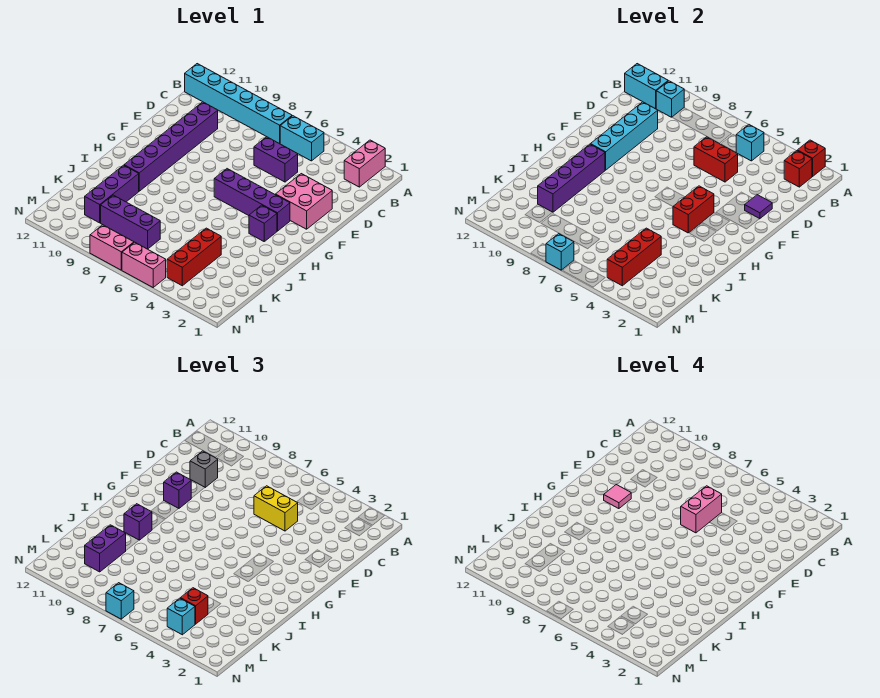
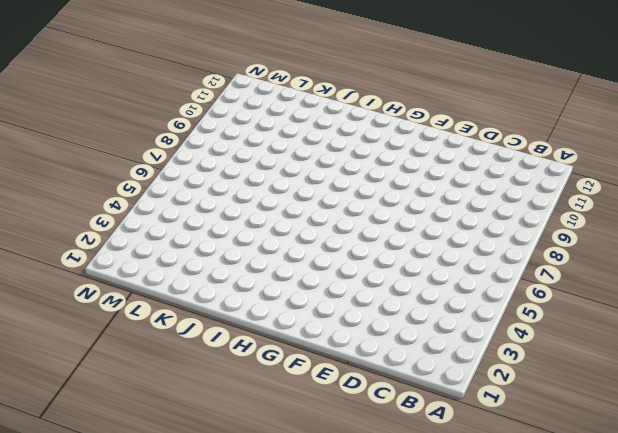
none -> pink brick A2:B2 level 1
none -> cyan brick B5:B6 level 1
none -> cyan brick B7:B12 level 1
none -> purple brick D5:D6 level 1

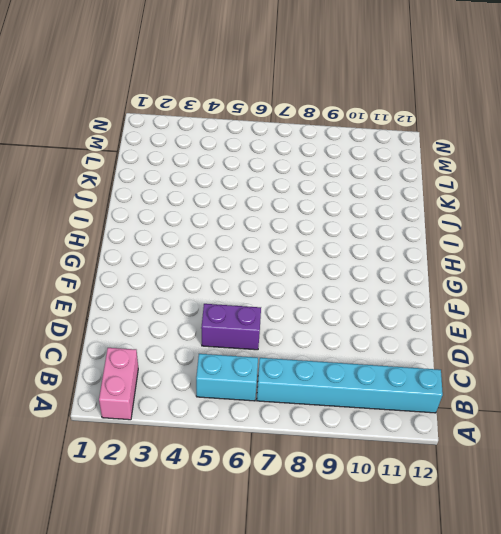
none -> purple brick D10:I10 level 1
none -> pink brick E2:F3 level 1
none -> purple brick G3:G6 level 1
none -> purple brick H3 level 1

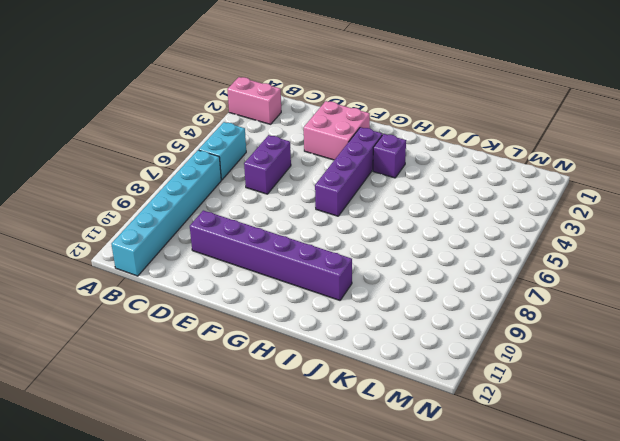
none -> purple brick J10:L10 level 1
none -> red brick K4:M4 level 1
none -> purple brick L7:L9 level 1
none -> pink brick N5:N6 level 1

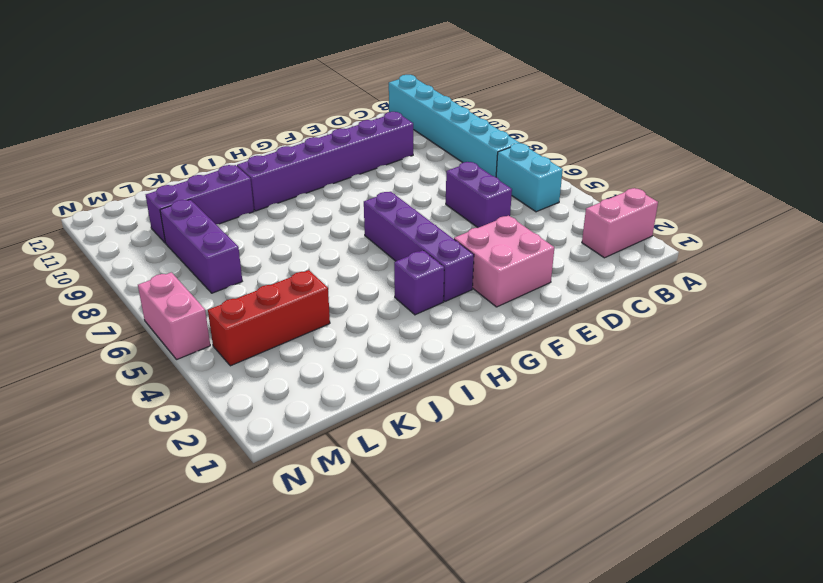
none -> pink brick N7:N8 level 1
none -> red brick A2 level 2
none -> red brick B2 level 2
none -> cyan brick B5 level 2

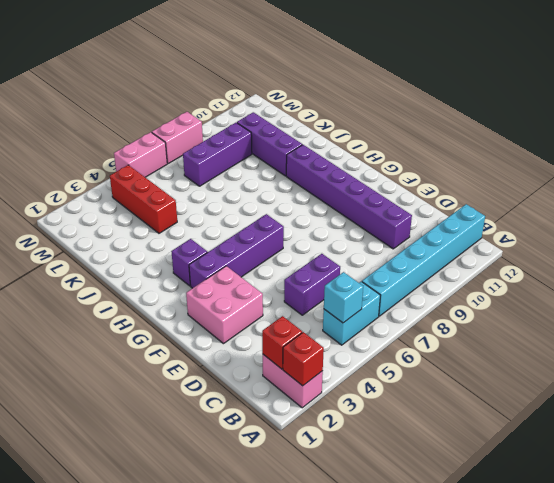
none -> cyan brick B10 level 2
none -> cyan brick B11:B12 level 2
none -> red brick D5:D6 level 2
none -> cyan brick D10:G10 level 2

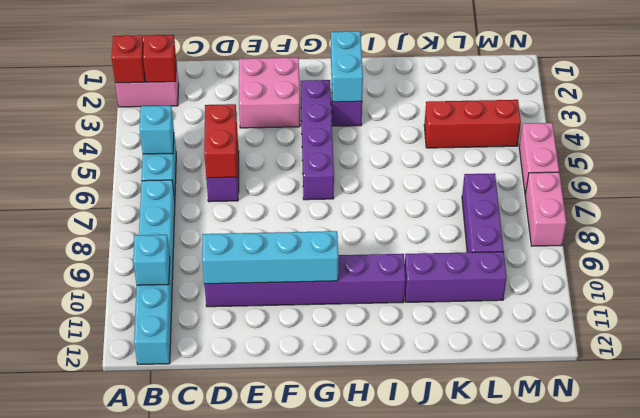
cyan brick H2:H3 level 2 -> cyan brick B11:B12 level 2
none -> purple tile E2 level 2
none -> red brick G4:H4 level 2
none -> purple brick H10:K10 level 2
none -> red brick K4:M4 level 2

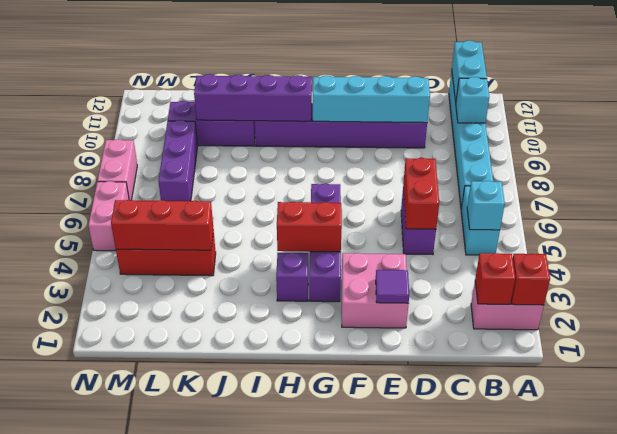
none -> cyan brick N7 level 2
none -> yellow brick D5:D6 level 3
none -> grey brick D10 level 3
none -> purple brick F10 level 3

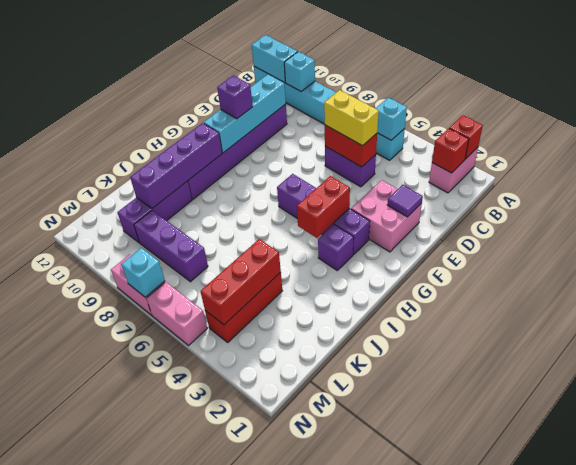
none -> grey brick D10 level 3
none -> purple brick I10 level 3
none -> purple brick K10:L10 level 3
none -> red brick L4 level 3

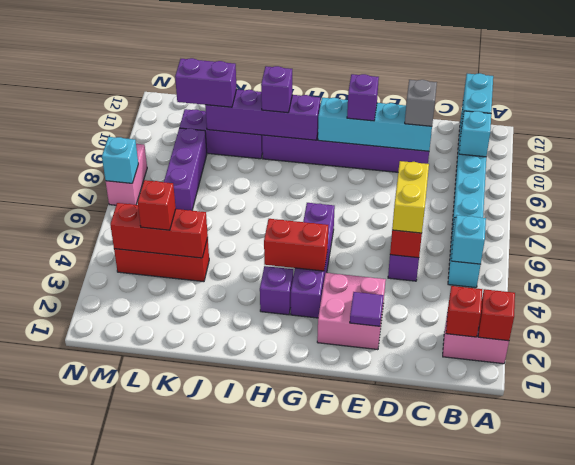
none -> pink brick N5:N6 level 1
none -> cyan brick M4 level 3
none -> cyan brick N7 level 3
none -> pink brick D6:E6 level 4

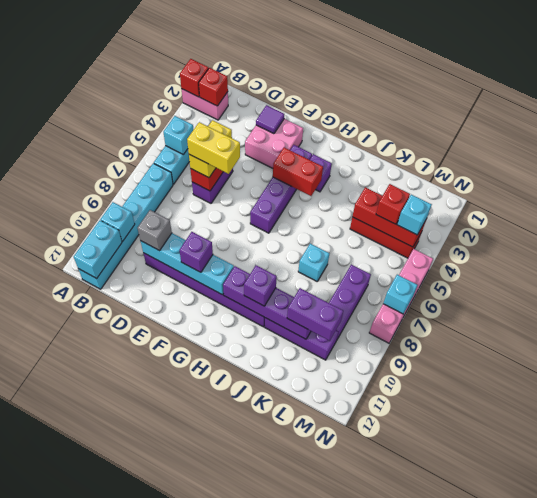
yellow brick D6:E6 level 4 -> pink brick D6:E6 level 4
cyan brick J7 level 1 -> cyan brick N7 level 3
none -> pink tile F10 level 4

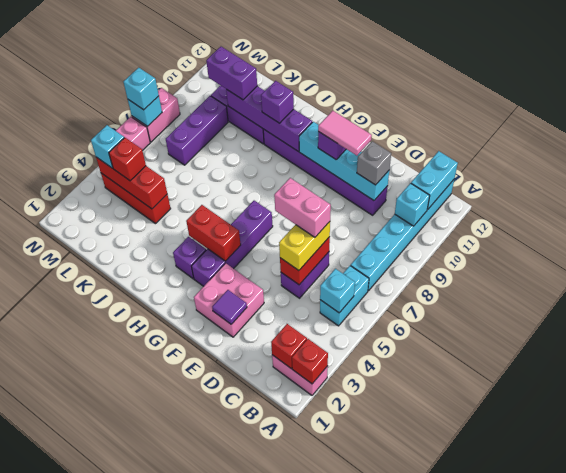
pink tile E10:F10 level 4 -> pink tile F10 level 4

